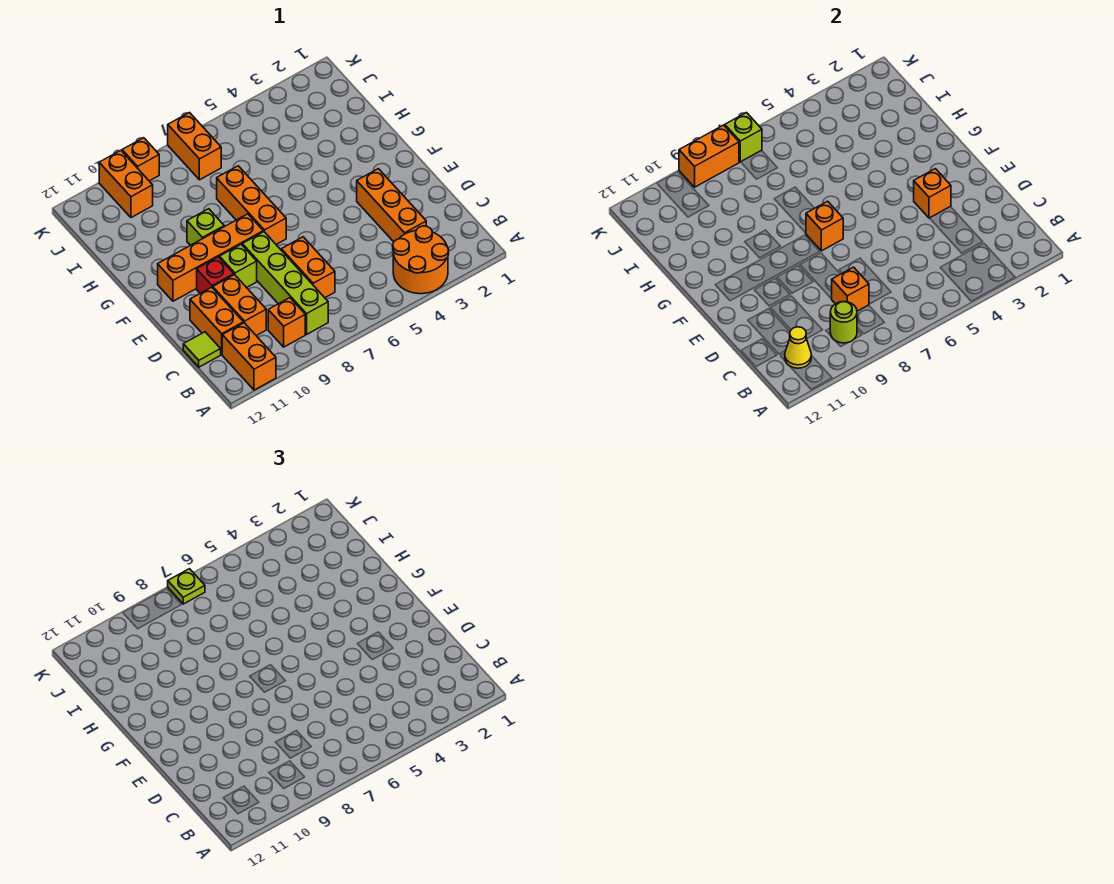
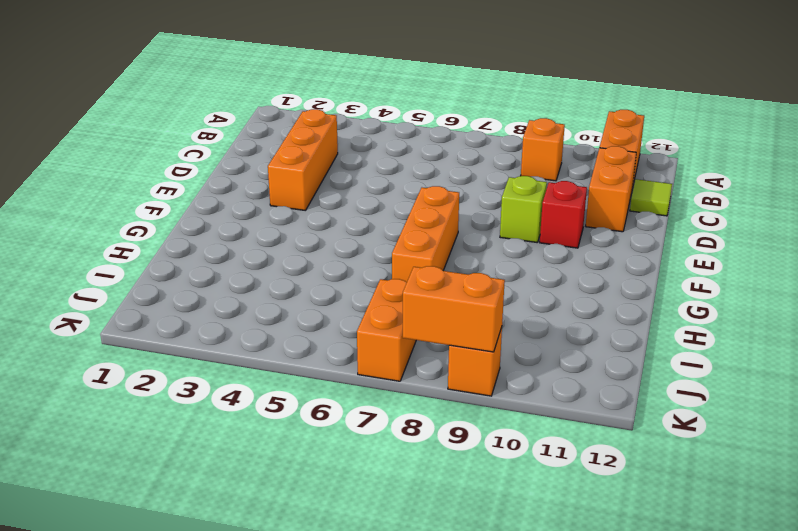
none -> orange round brick A3:B4 level 1
none -> lime brick B8:E8 level 1
none -> orange brick C7:D7 level 1

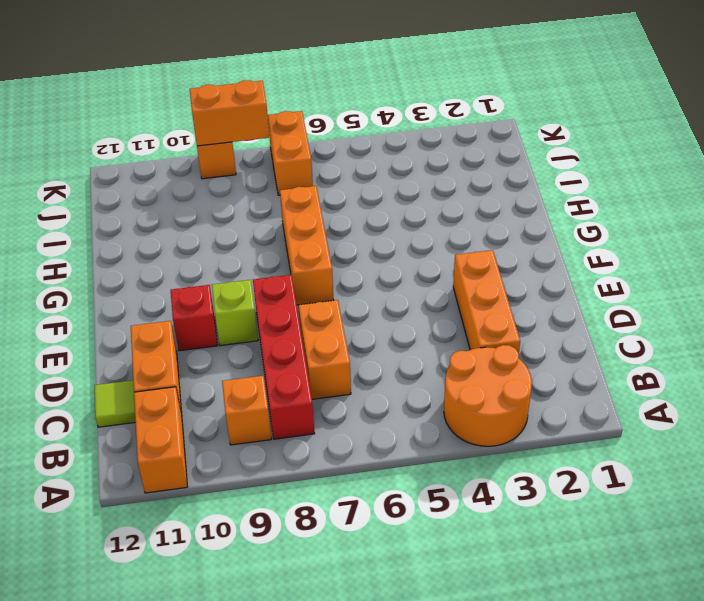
red brick B8:E8 level 1 -> lime brick B8:E8 level 1
none -> orange brick C10:D10 level 1
none -> orange brick F8:F11 level 1
none -> lime brick G9 level 1

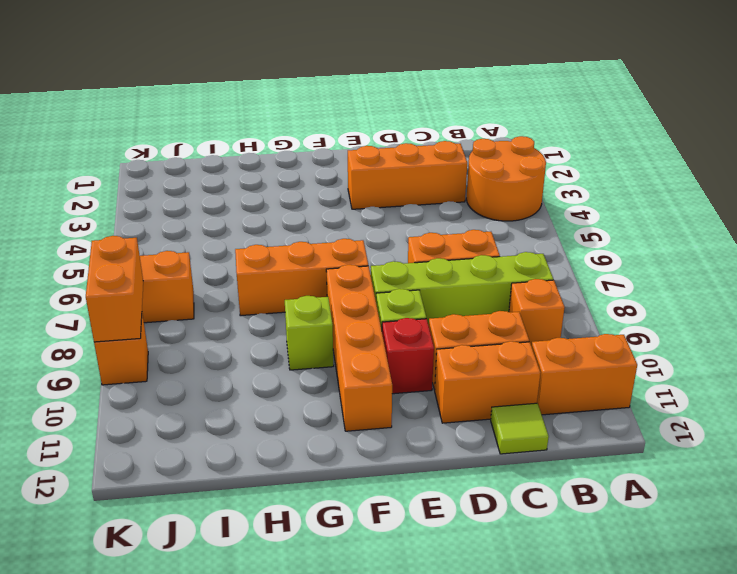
none -> orange brick J10:K10 level 1
none -> lime round brick B9 level 2
none -> yellow cone B11 level 2

